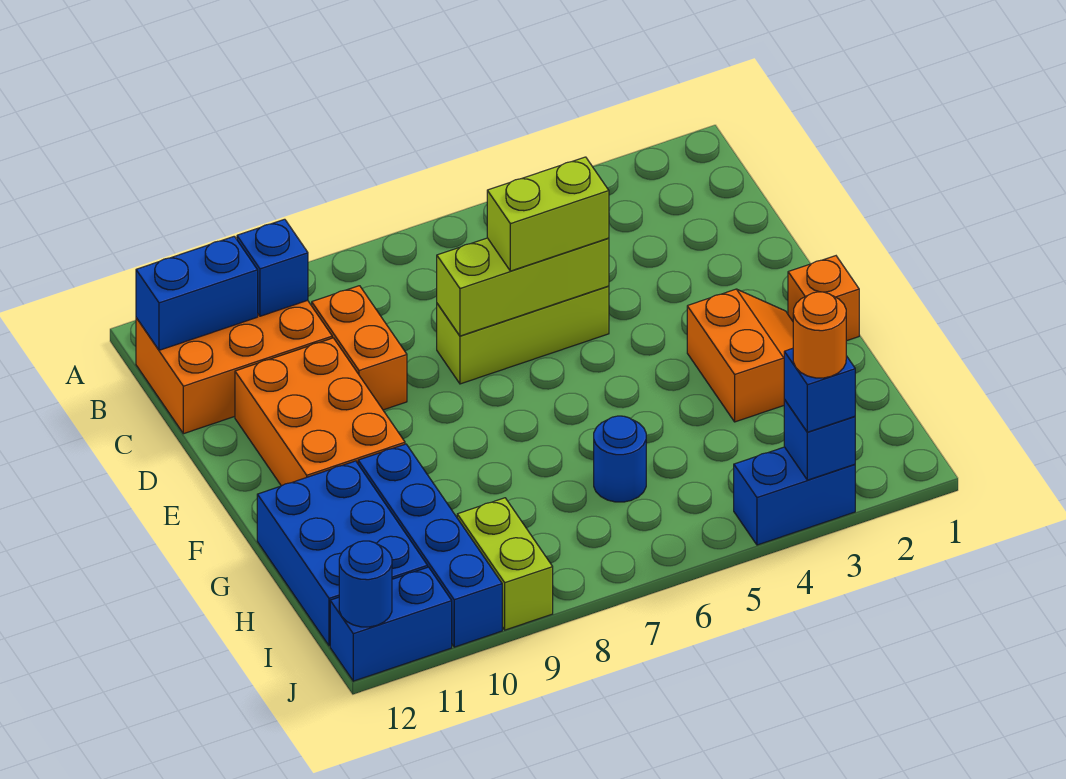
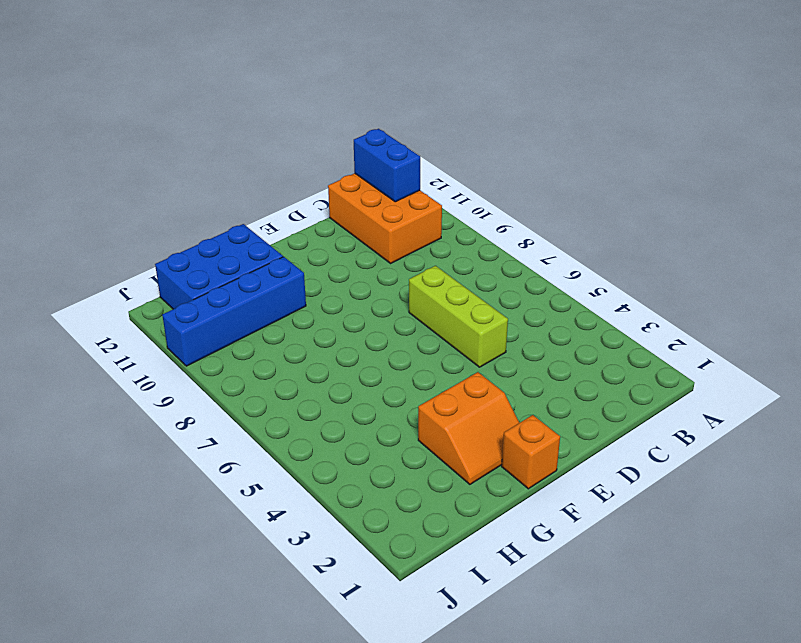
none -> orange brick C9:D9 level 1
none -> orange brick D10:F11 level 1
none -> blue round brick H6 level 1

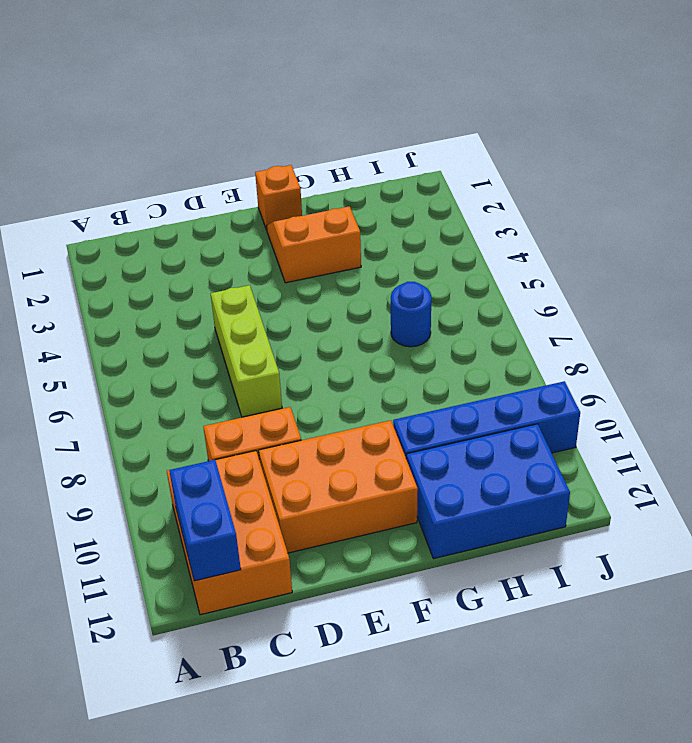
none -> lime brick I9:J9 level 1
none -> blue brick J3:J4 level 1
none -> blue brick J11:J12 level 1

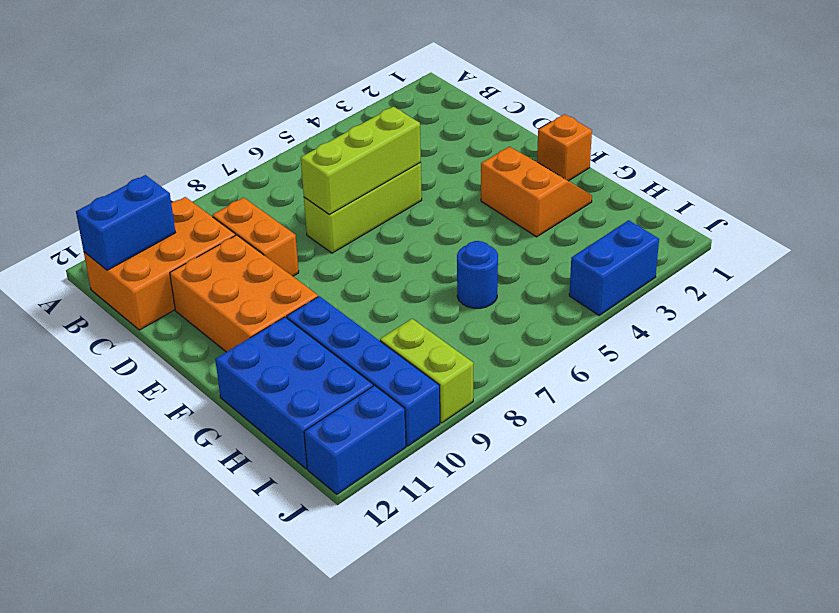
none -> blue brick B10 level 2
none -> blue brick J3 level 2
none -> blue round brick J12 level 2

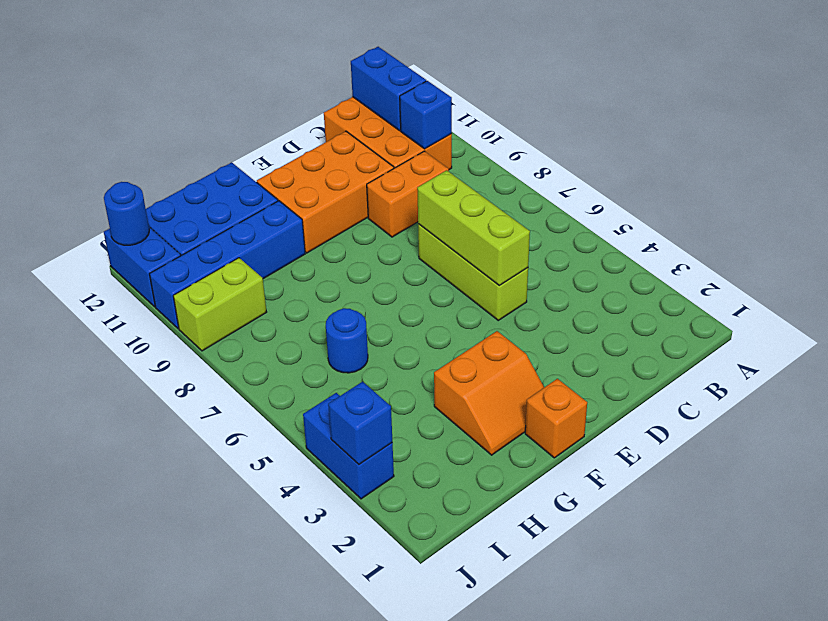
none -> lime brick D5:D6 level 3
none -> blue brick J3 level 3
none -> orange round brick J3 level 4

